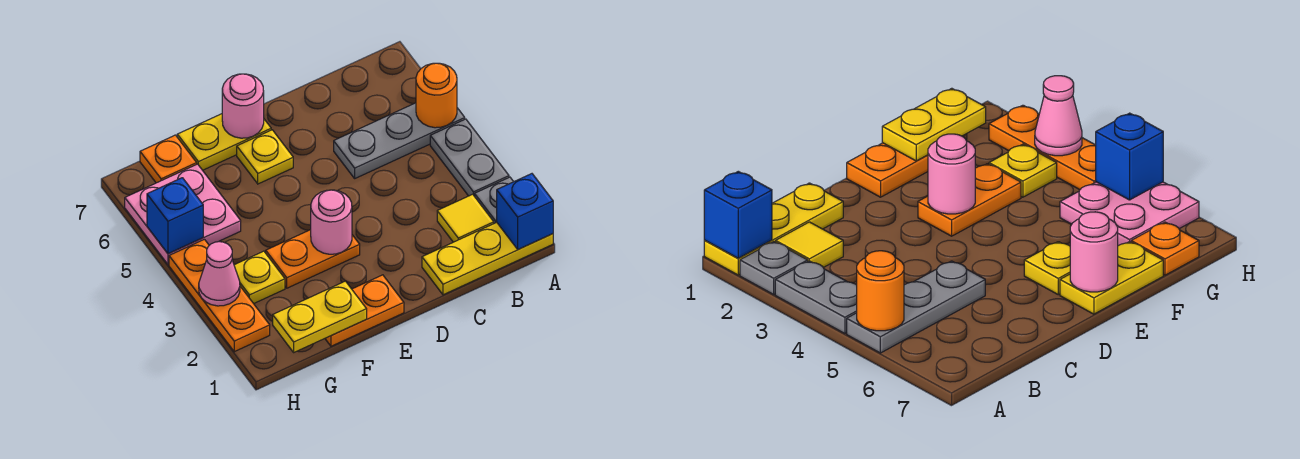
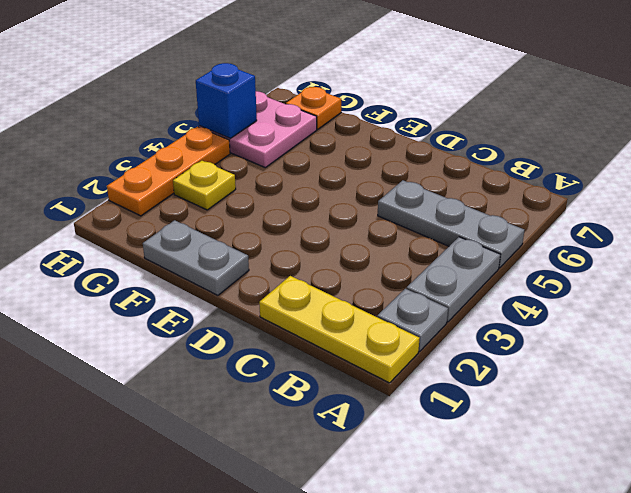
grey plate E1:F1 level 1 -> orange plate E1:F1 level 1
none -> yellow tile B2 level 1
none -> orange plate E3:F3 level 1
none -> yellow plate E6 level 1

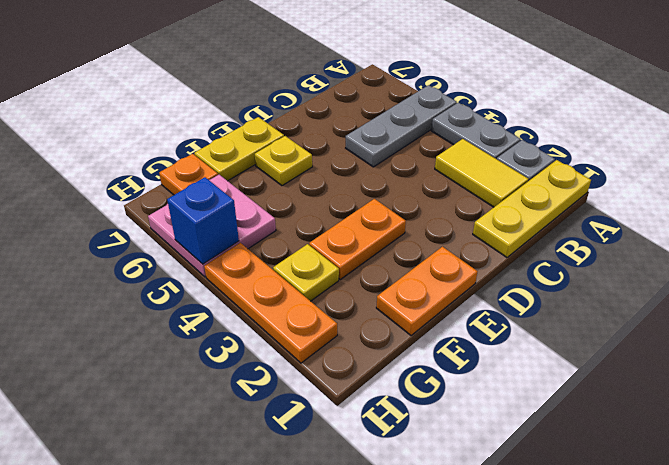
yellow tile B2:B3 level 1 -> yellow tile B2 level 1
none -> blue brick A1 level 2
none -> orange round brick A5 level 2
none -> pink round brick E3 level 2

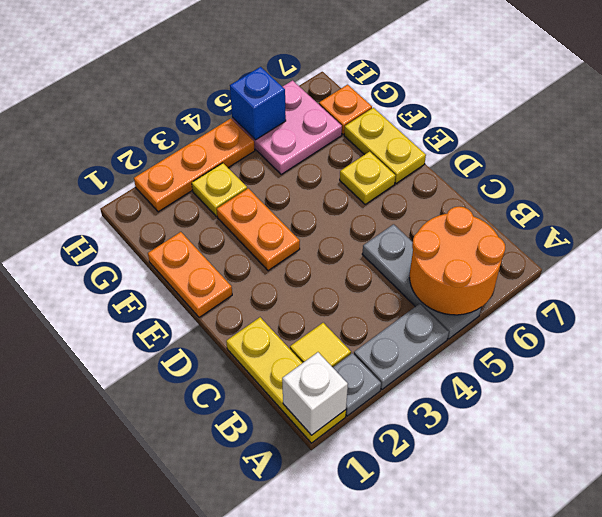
white brick A1 level 2 -> blue brick A1 level 2
orange round brick A5:B6 level 2 -> orange round brick A5 level 2
none -> pink round brick E3 level 2
none -> pink round brick E7 level 2
none -> yellow plate F1:G1 level 2

